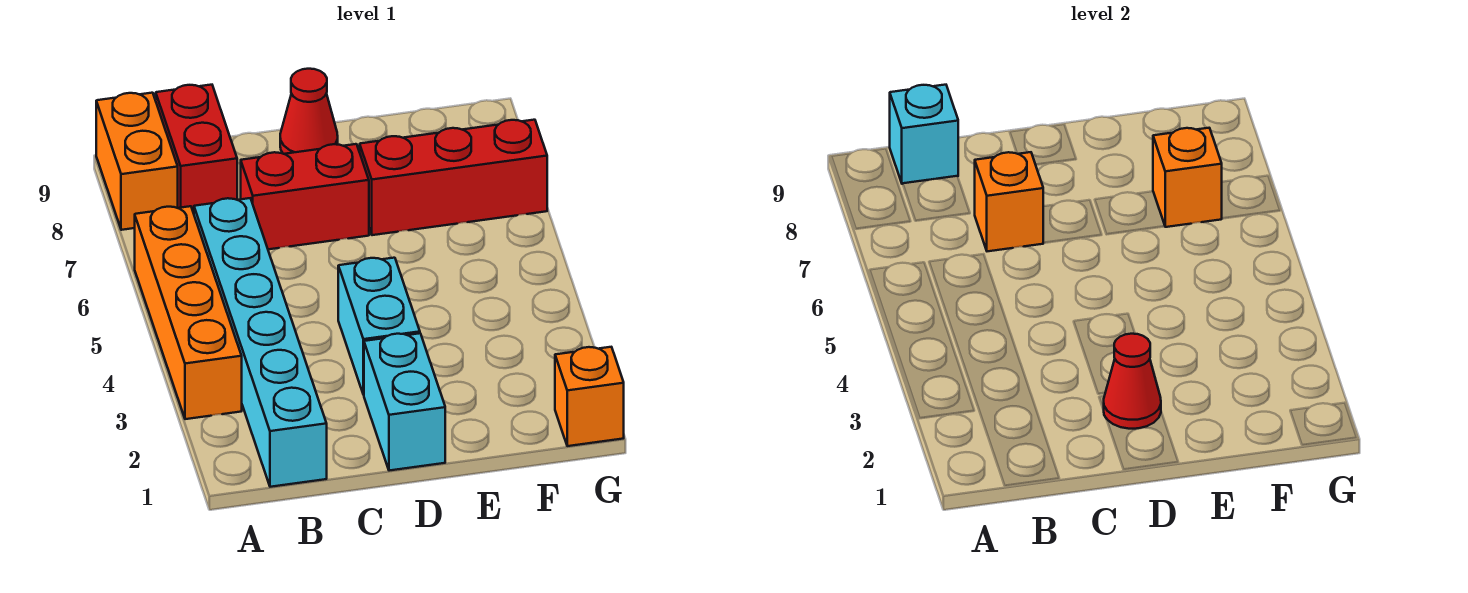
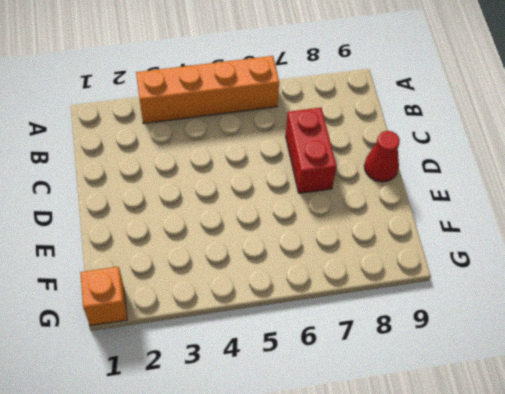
none -> orange brick A8:A9 level 1
none -> cyan brick B1:B6 level 1
none -> red brick B8:B9 level 1

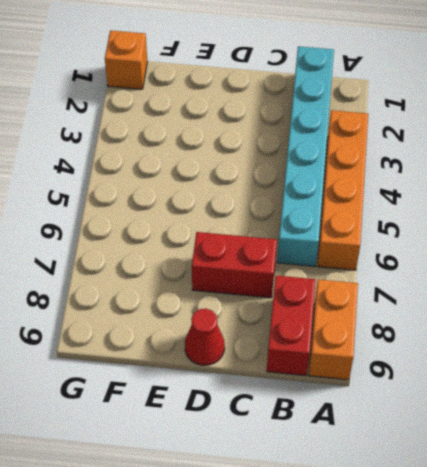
none -> cyan brick D1:D2 level 1
none -> cyan brick D3:D4 level 1
none -> red brick E7:G7 level 1

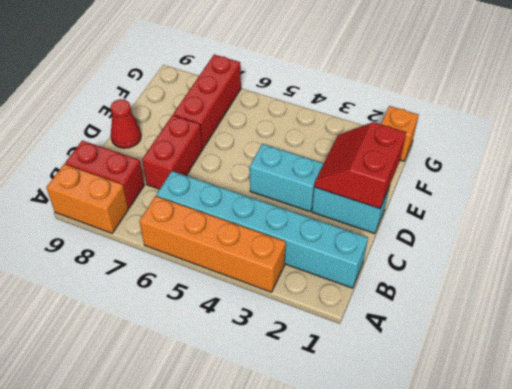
red slope D1:E2 level 2 top 1 -> red cone D2 level 2
none -> cyan brick B9 level 2
none -> orange brick C7 level 2
none -> orange brick F7 level 2

